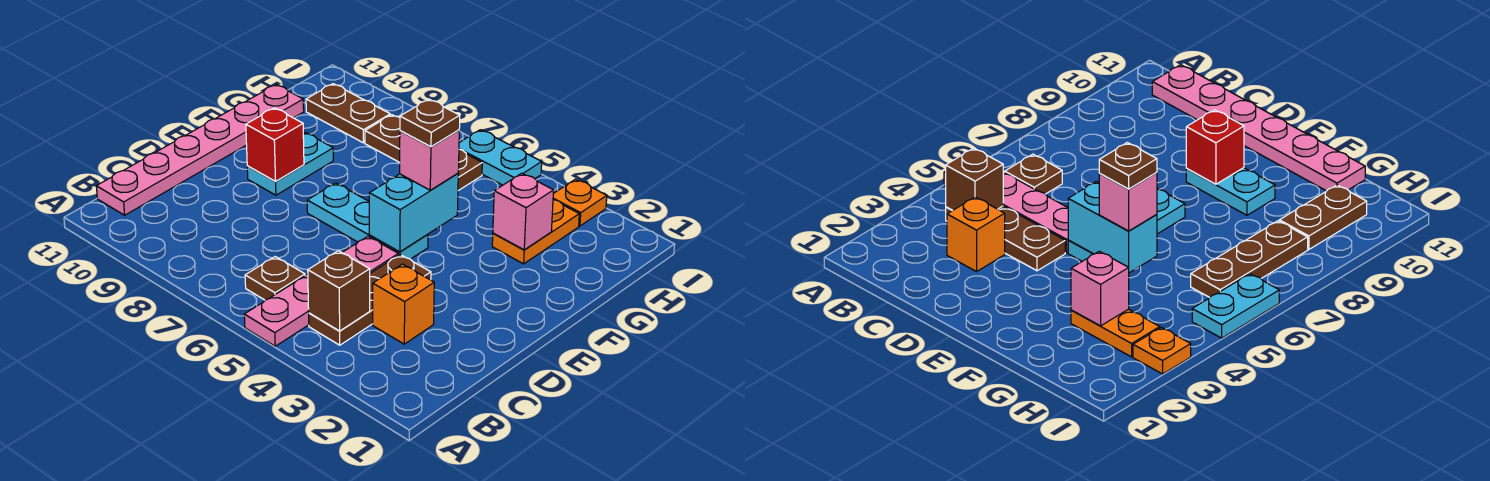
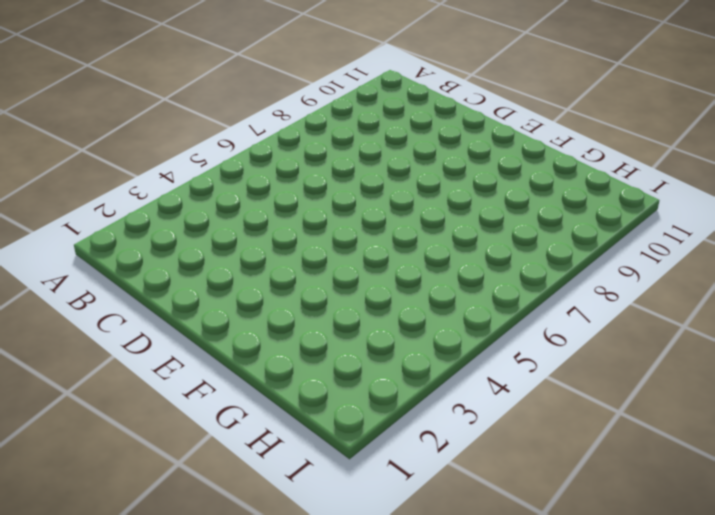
none -> pink plate A5:D5 level 1
none -> brown plate B4:D4 level 1
none -> brown plate B6 level 1

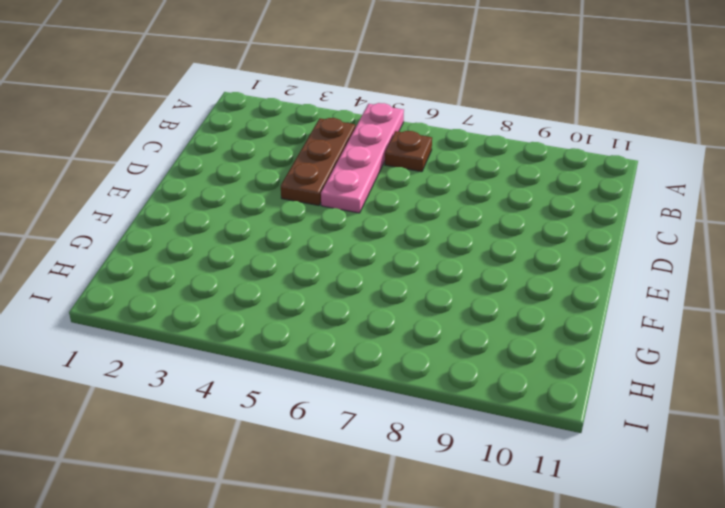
none -> pink plate B11:G11 level 1
none -> orange brick C3 level 1
none -> cyan plate E5:E7 level 1

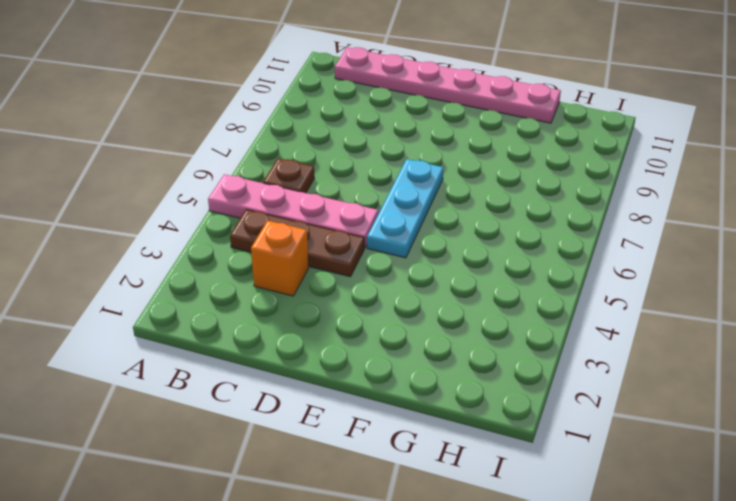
none -> cyan plate E9:F9 level 1
none -> orange plate G3:H3 level 1
none -> brown plate H6:H8 level 1

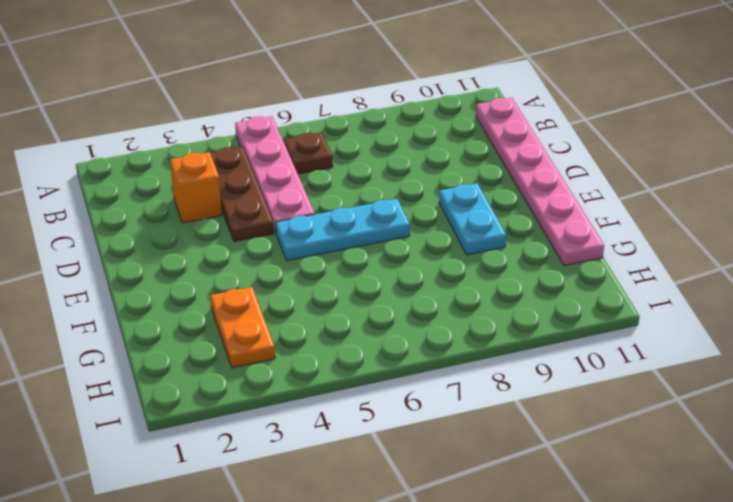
none -> brown plate H6:H8 level 1
none -> brown plate H9:H10 level 1
none -> orange plate I3 level 1

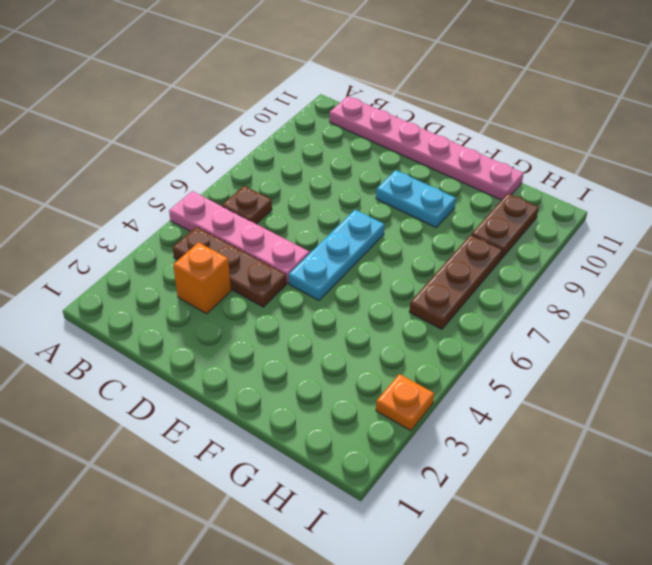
none -> orange plate G3:H3 level 1
none -> cyan plate I5:I6 level 1
none -> brown brick B4 level 2

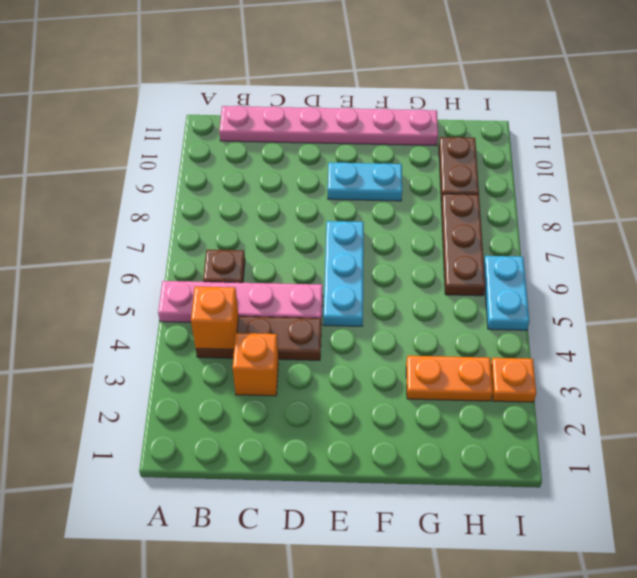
orange brick B4 level 2 -> brown brick B4 level 2
none -> cyan brick E5:F5 level 2
none -> red brick E9 level 2
none -> pink brick G3 level 2

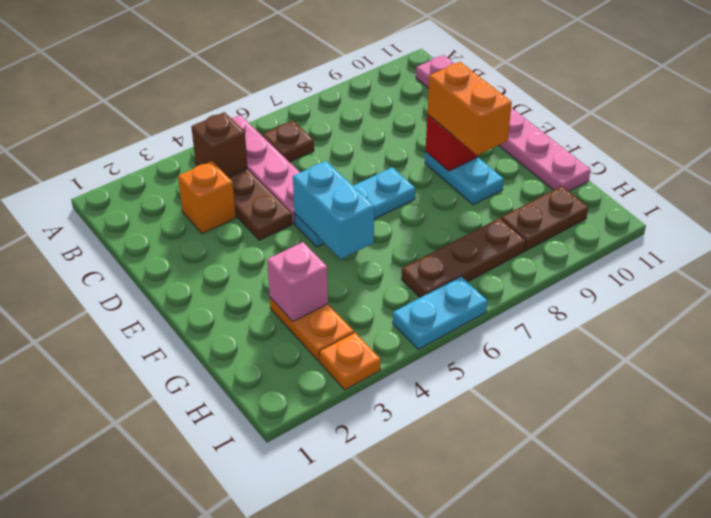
orange brick E9:F9 level 3 -> none
none -> pink brick F5 level 3
none -> brown plate F5 level 4

